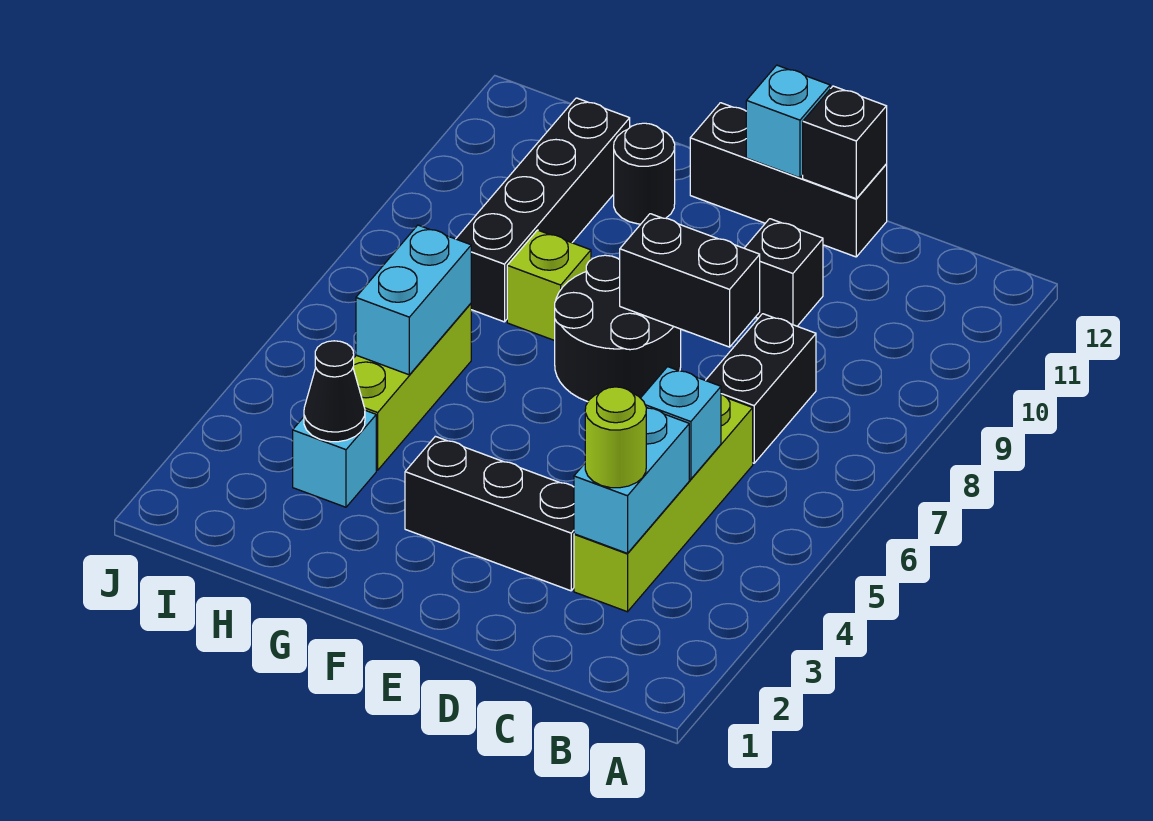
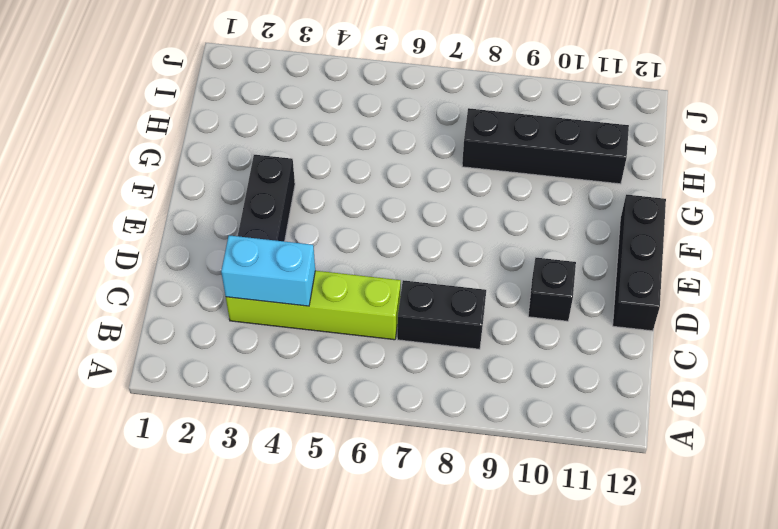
none -> black round brick E7:F8 level 1
none -> lime brick G8 level 1
none -> black round brick G11 level 1

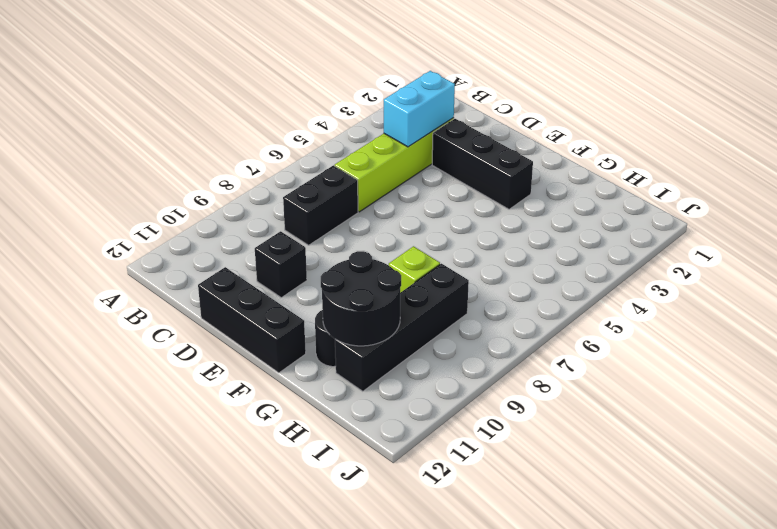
black round brick G10:H11 level 2 -> black round brick E7:F8 level 1
none -> cyan brick H3 level 1
none -> lime brick H4:H6 level 1
none -> cyan brick C5 level 2

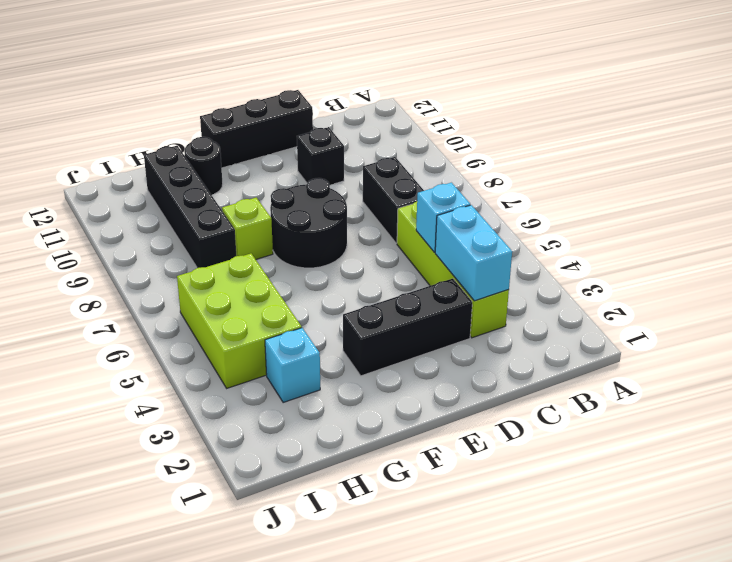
lime brick H4:I6 level 1 -> lime brick H4:H6 level 1
none -> black brick D8:E8 level 2
none -> black brick D12 level 2
none -> cyan brick E12 level 2

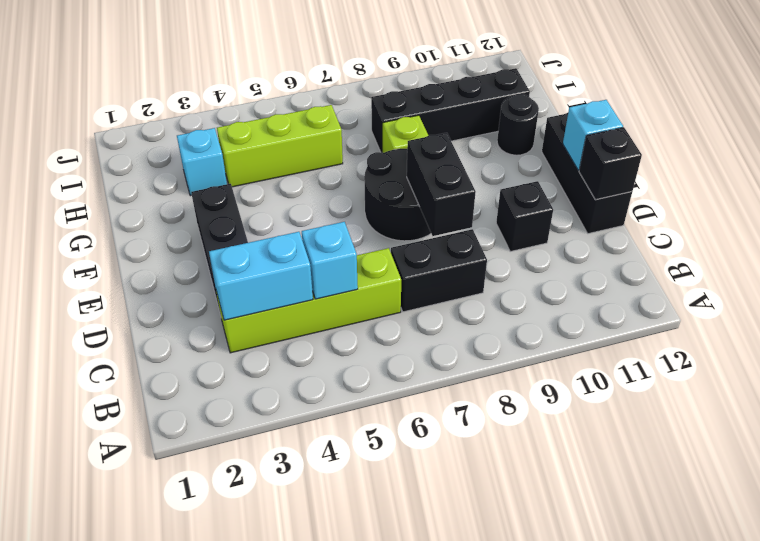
none -> black cone H3 level 2
none -> cyan brick H5:H6 level 2
none -> lime round brick C3 level 3

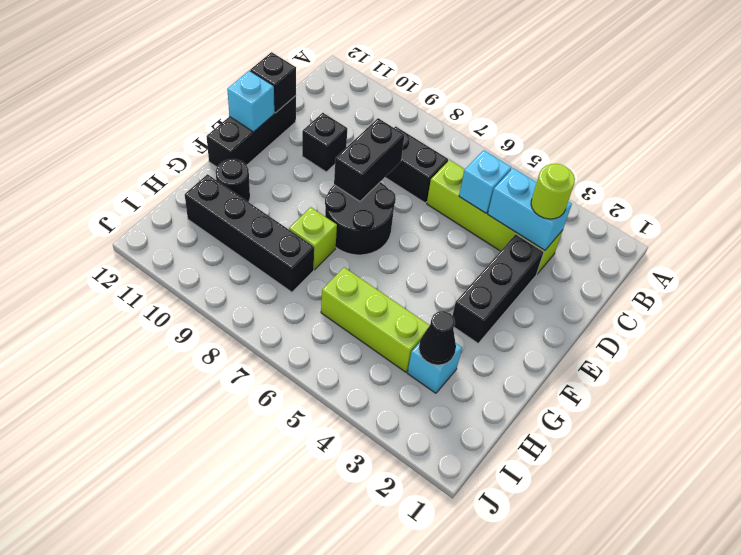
none -> cyan brick H5:H6 level 2

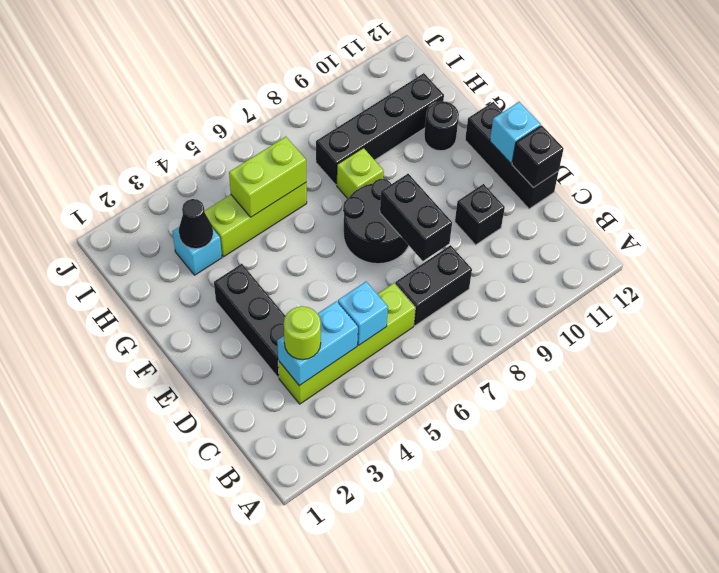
lime brick H5:H6 level 2 -> cyan brick H5:H6 level 2

